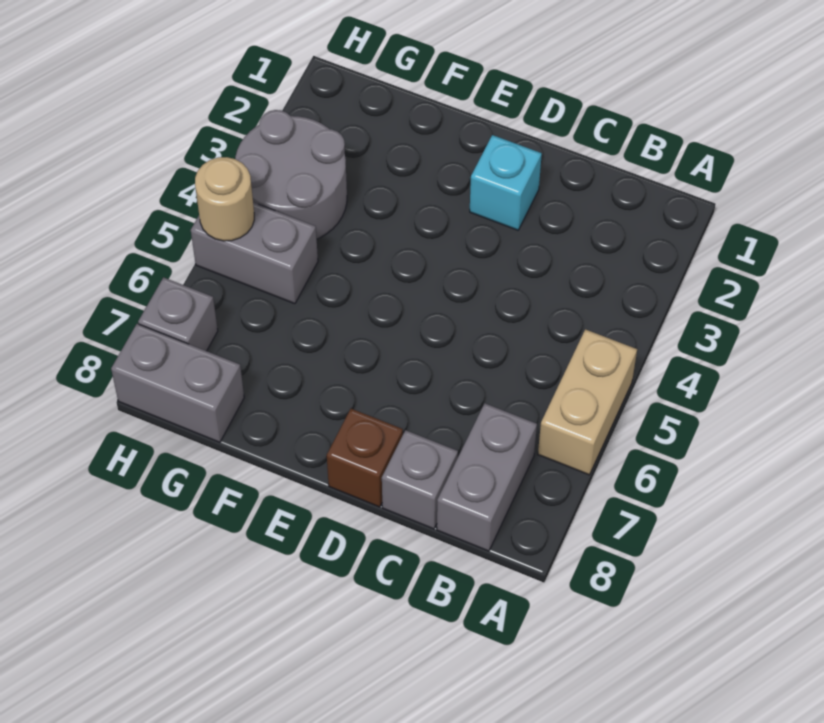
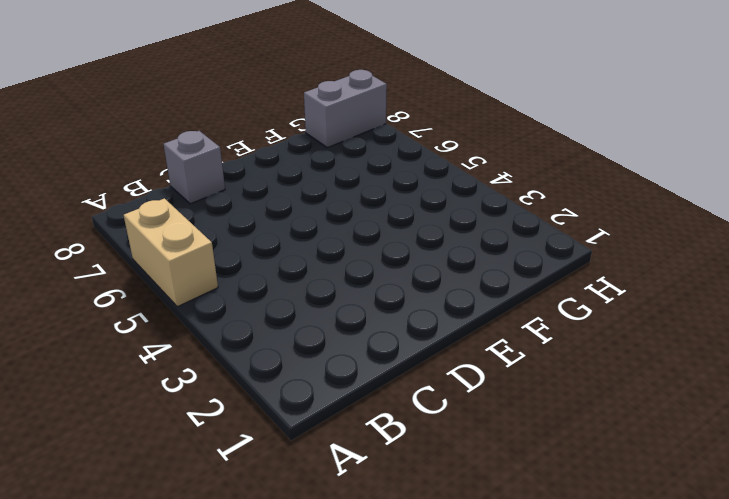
none -> grey brick B7:B8 level 1
none -> cyan brick D2 level 1

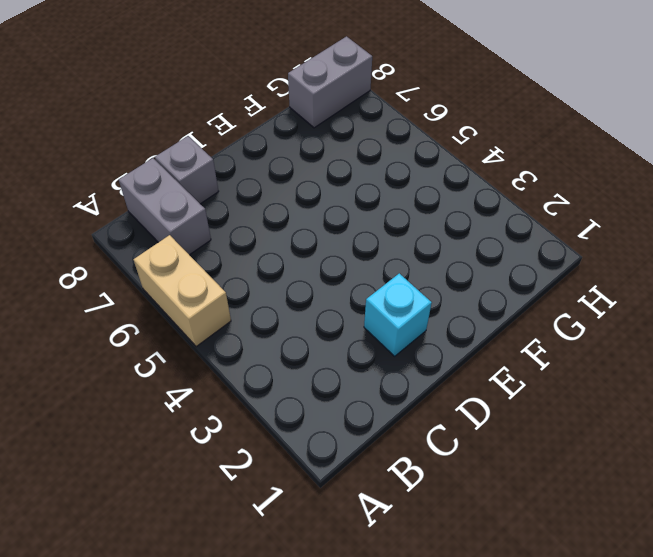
none -> brown brick D8 level 1
none -> grey round brick G3:H4 level 1

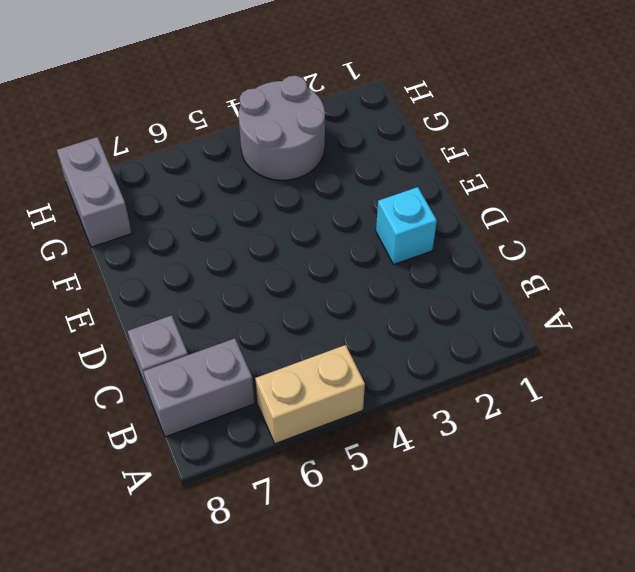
none -> brown brick D8 level 1
none -> grey brick G5:H5 level 1

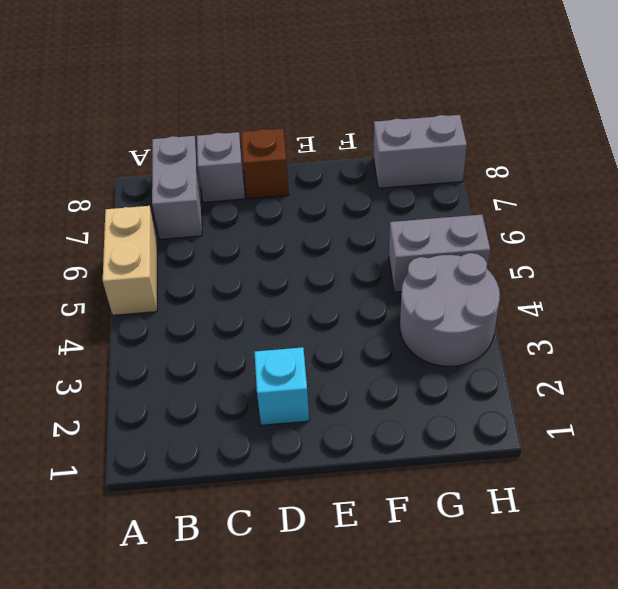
none -> grey brick H7 level 1
none -> tan round brick H5 level 2

